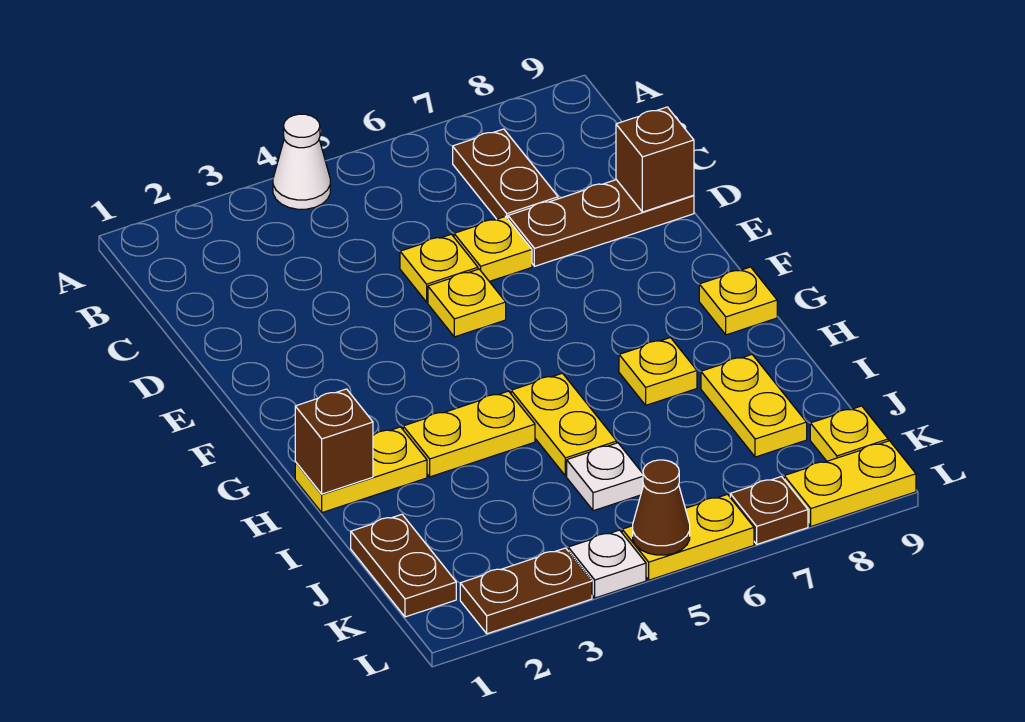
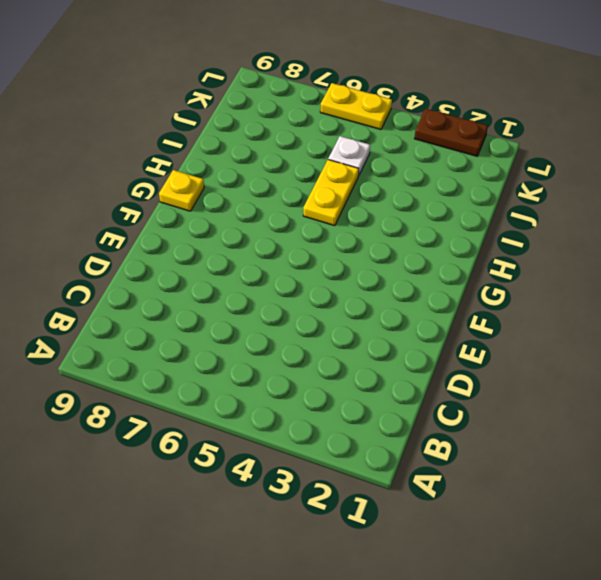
none -> white cone A4 level 1
none -> brown plate B7:C7 level 1
none -> yellow plate D5 level 1

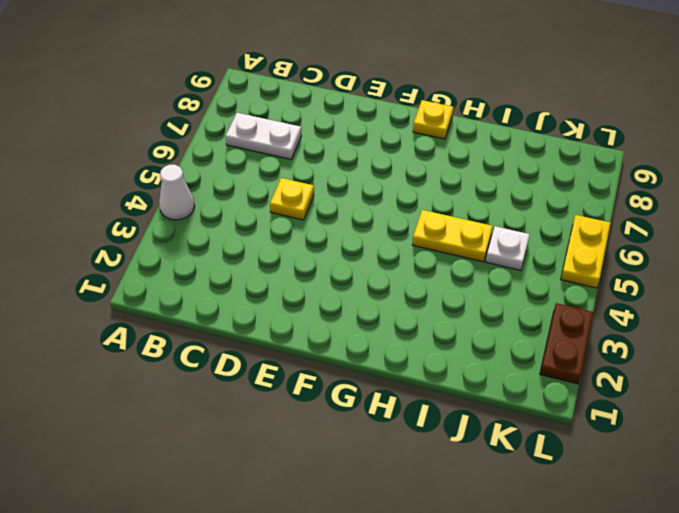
white plate B7:C7 level 1 -> brown plate B7:C7 level 1
none -> yellow plate D6 level 1
none -> brown plate D7:D9 level 1
none -> yellow plate E5 level 1

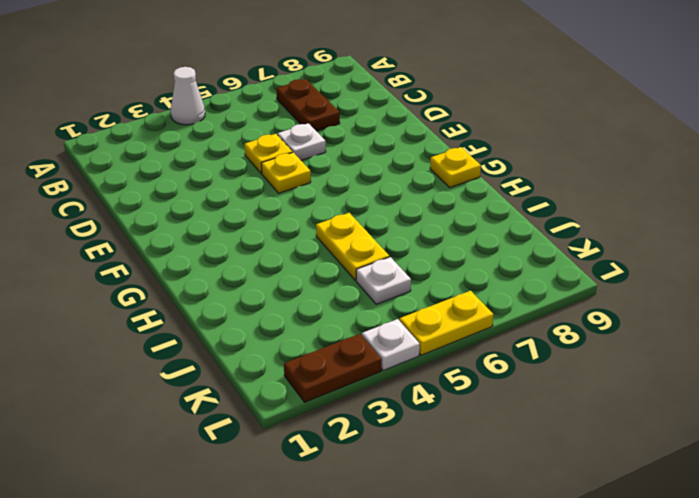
white plate D6 level 1 -> yellow plate D6 level 1
none -> brown plate D7:D9 level 1
none -> yellow plate H1:H2 level 1
none -> yellow plate H3:H4 level 1

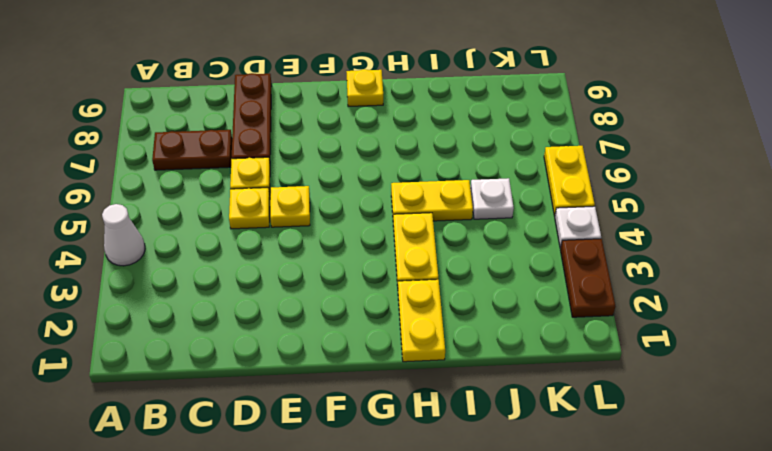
none -> yellow plate H7 level 1
none -> yellow plate I8:J8 level 1
none -> brown plate J1:K1 level 1

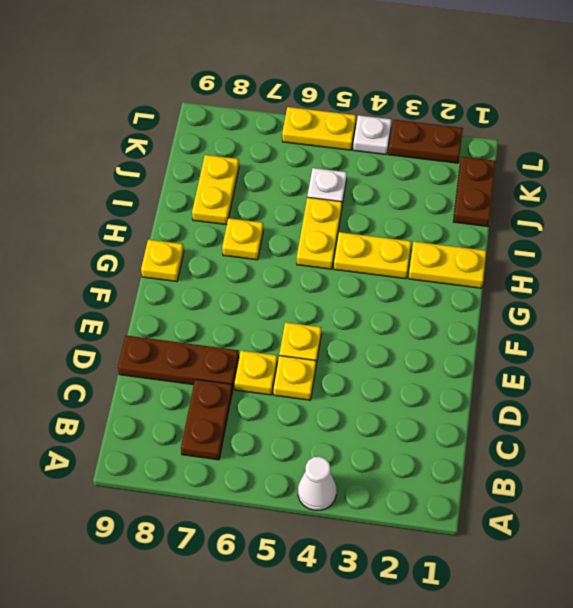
none -> yellow plate K9 level 1
none -> brown plate L7 level 1
none -> yellow plate L8:L9 level 1

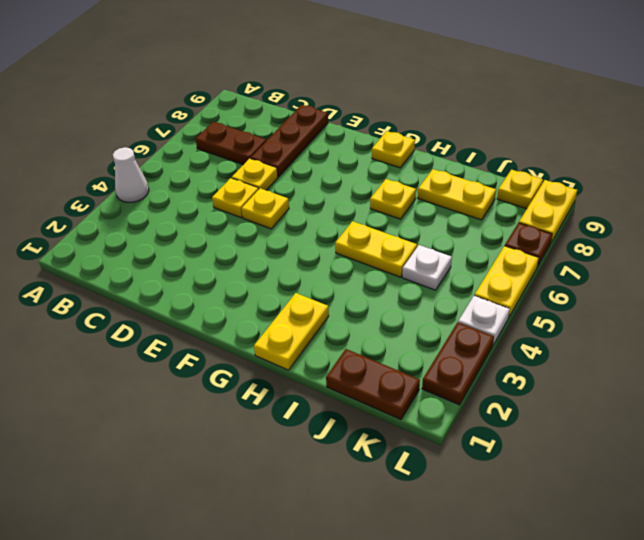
none -> yellow plate H3:H4 level 1
none -> brown brick D9 level 2
none -> brown brick H1 level 2

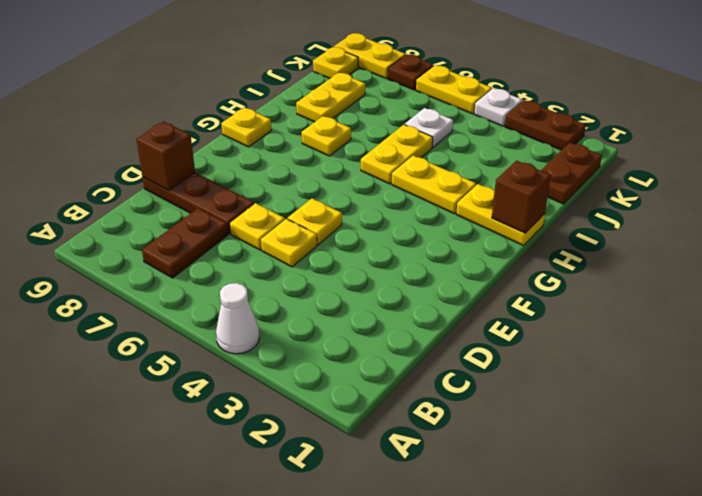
none -> brown cone L5 level 2

